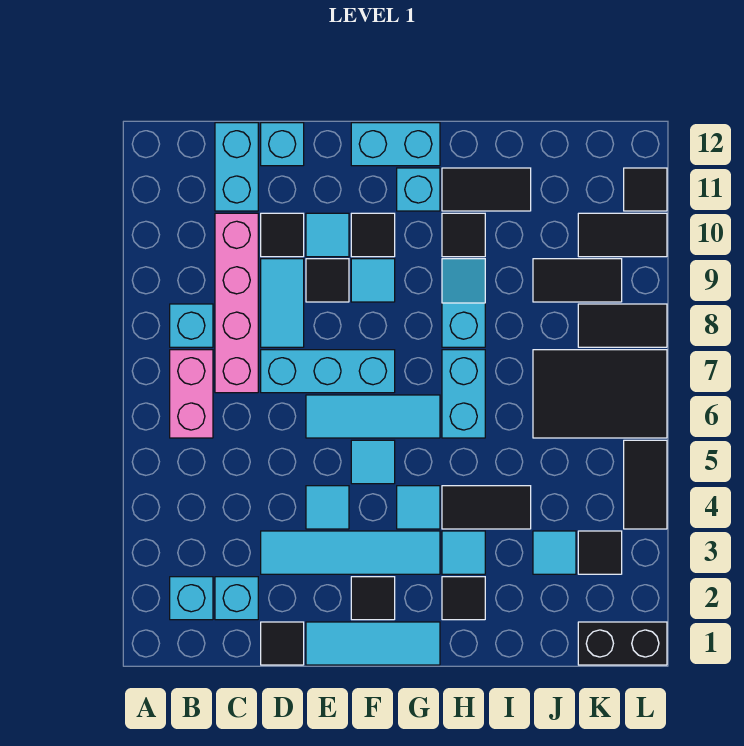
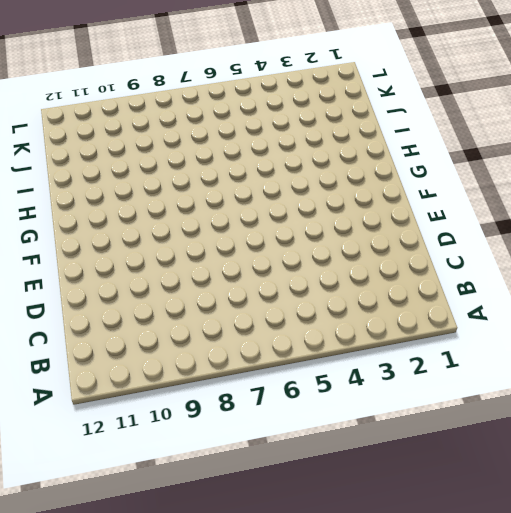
none -> cyan brick B2 level 1
none -> pink brick B6:B7 level 1
none -> cyan brick B8 level 1
none -> cyan brick C2 level 1

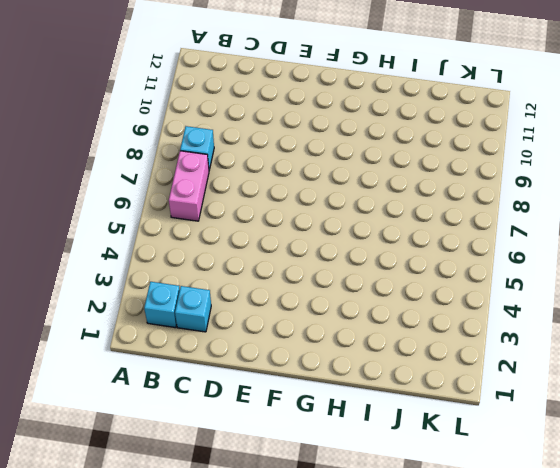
none -> pink brick C7:C10 level 1
none -> cyan brick C11:C12 level 1
none -> black tile D1 level 1
none -> cyan tile D3:G3 level 1

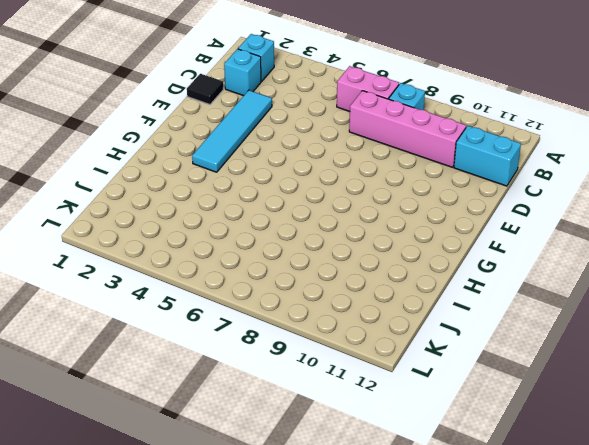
none -> cyan brick D7:F7 level 1
none -> cyan tile D8:D9 level 1
none -> black tile D10 level 1
none -> cyan brick D12 level 1

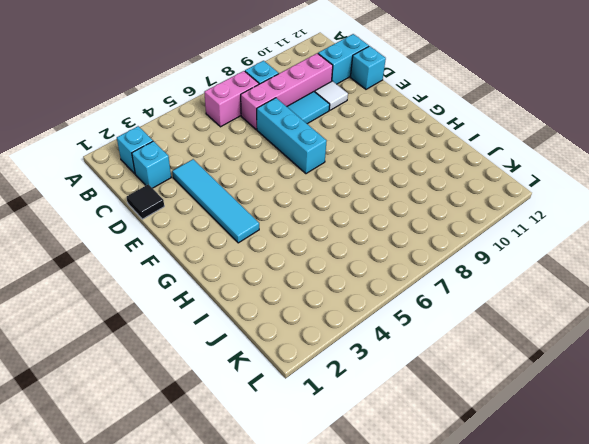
white tile D10 level 1 -> black tile D10 level 1
none -> cyan tile E1:G1 level 1
none -> cyan tile E4 level 1
none -> cyan tile E6:G6 level 1
none -> black tile E9 level 1

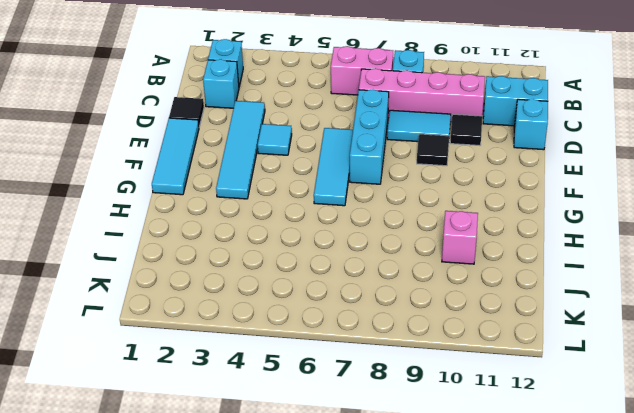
pink brick I10 level 1 -> none
none -> cyan tile E10 level 1
none -> black tile F2 level 1
none -> cyan tile F5 level 1
none -> cyan tile F9 level 1

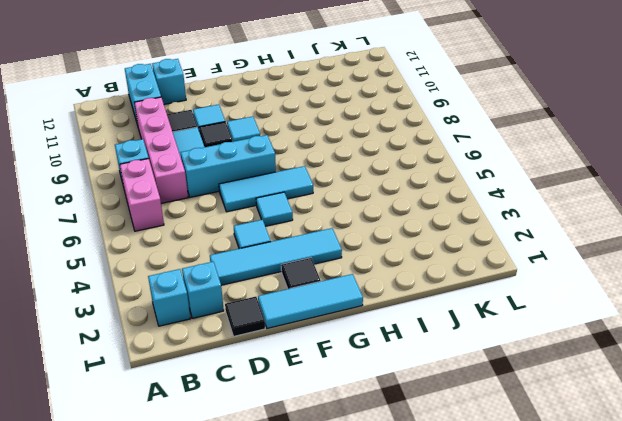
none -> black tile F10 level 1
none -> cyan brick F12:G12 level 1
none -> cyan tile G4 level 1
none -> cyan brick G11 level 1

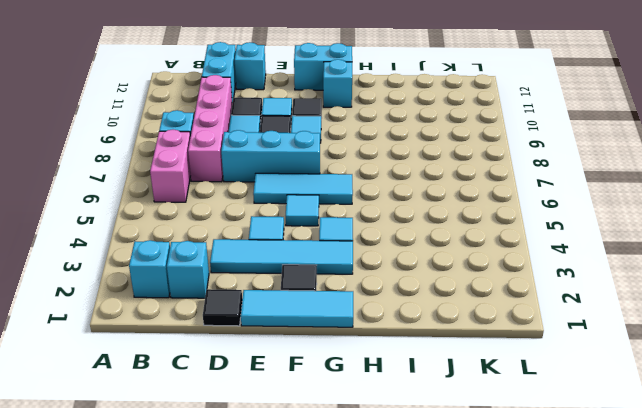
none -> black tile H2 level 1
none -> cyan tile H3 level 1
none -> black tile H4:I4 level 1
none -> cyan brick H6:H7 level 1

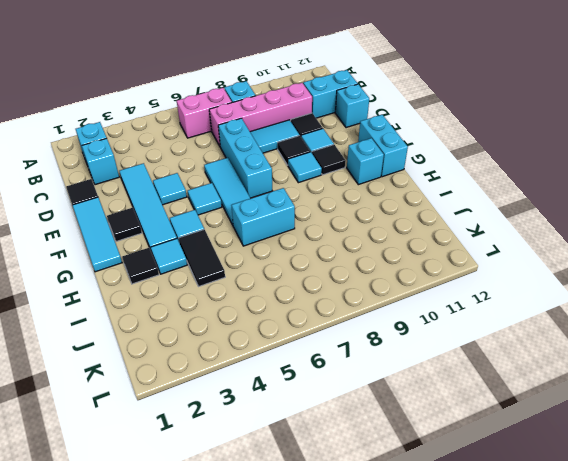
none -> cyan slope H8:H9 level 1 top 8
none -> black tile H10 level 1
none -> black tile H11:I11 level 1
none -> cyan tile J3 level 1

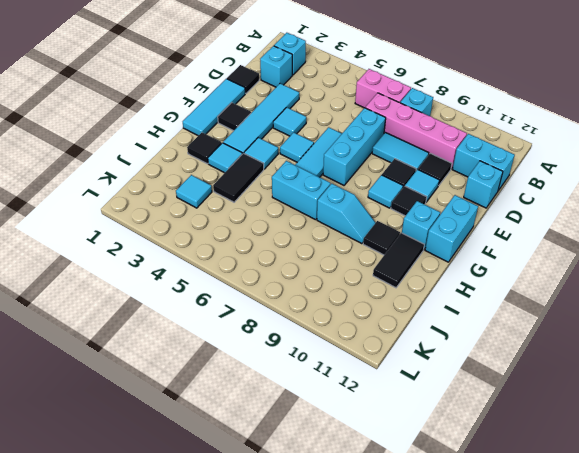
none -> black tile J6:L7 level 1
none -> black tile J9:K9 level 1
none -> black brick K1:L1 level 1
none -> black tile K3 level 1

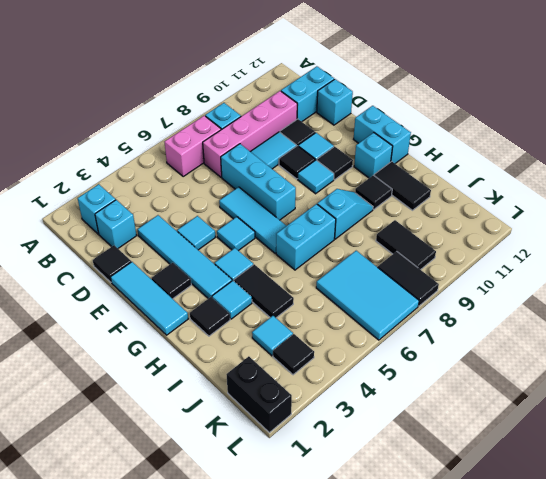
cyan tile J6:L7 level 1 -> black tile J6:L7 level 1
none -> black tile K10:L10 level 1
none -> black tile L4:L5 level 1
none -> black tile L11 level 1

